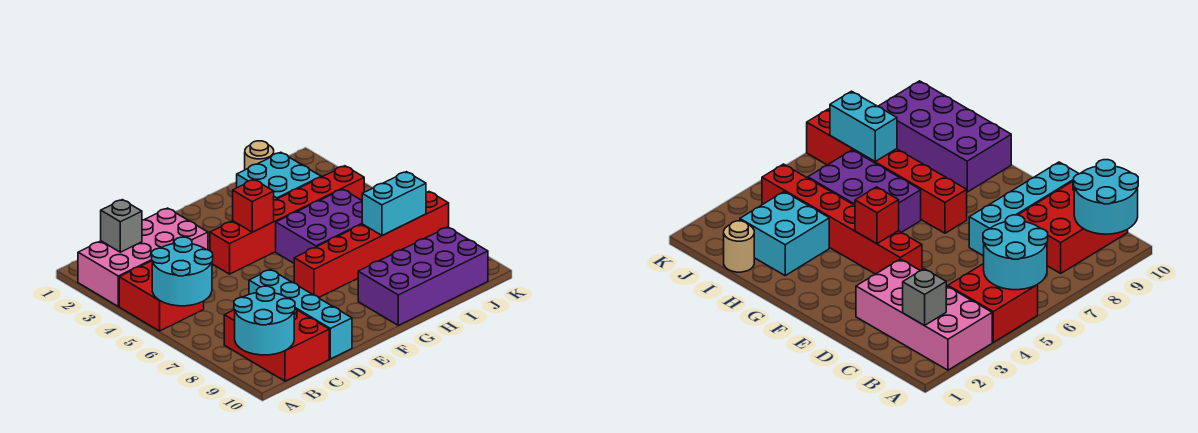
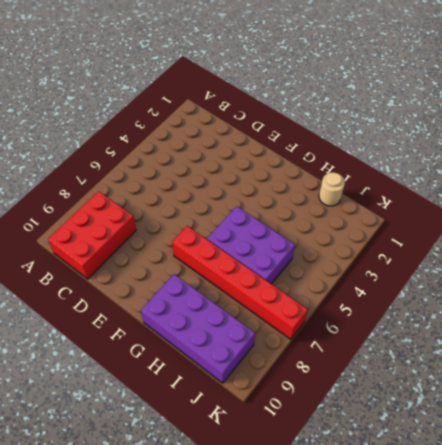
none -> pink brick A2:D3 level 1
none -> red brick A4:B5 level 1
none -> cyan brick D7:D10 level 1

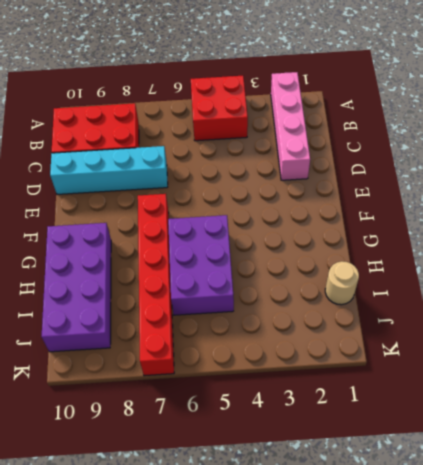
pink brick A2:D2 level 1 -> pink brick A2:D3 level 1
none -> red brick E4:J4 level 1
none -> cyan brick H2:I3 level 1
none -> cyan round brick A5:B6 level 2

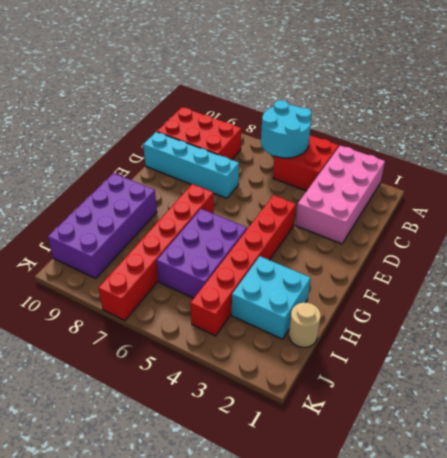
none -> cyan round brick A9:B10 level 2
none -> grey brick B2 level 2
none -> red brick F4 level 2

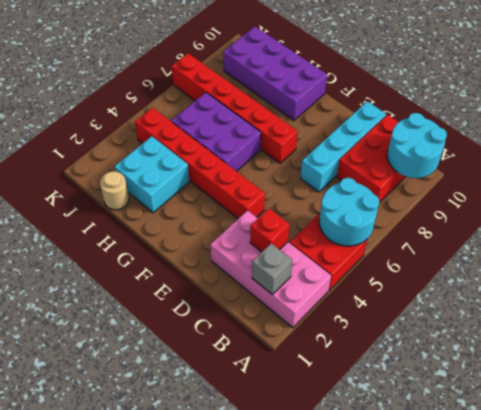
red brick C3 level 2 -> red brick F4 level 2
none -> cyan brick I7:J7 level 2

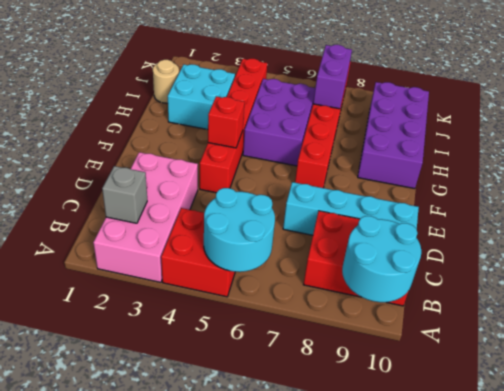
purple brick I7:J7 level 2 -> cyan brick I7:J7 level 2

